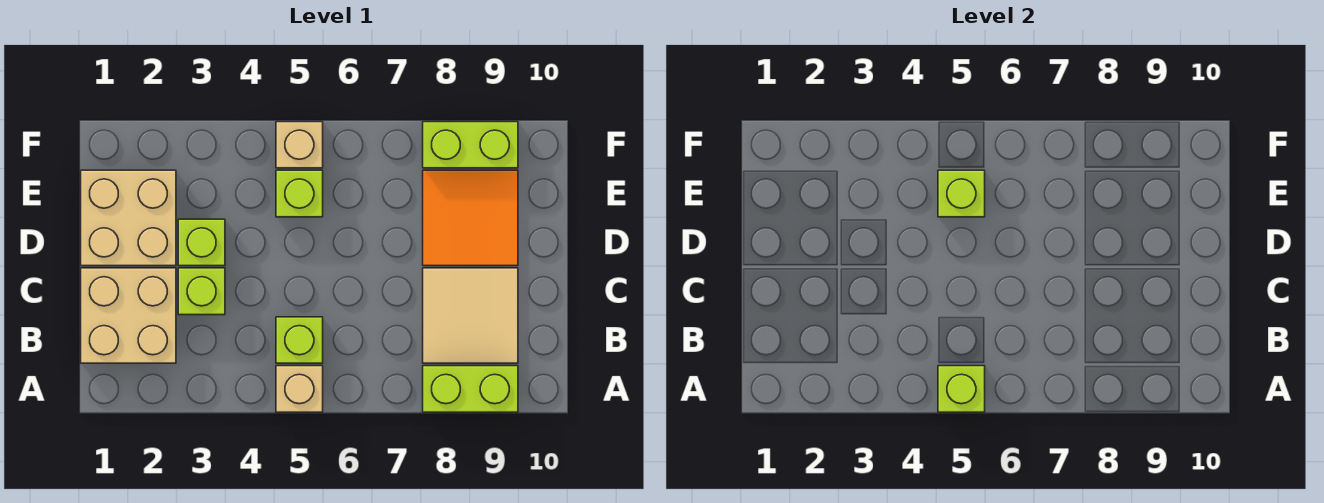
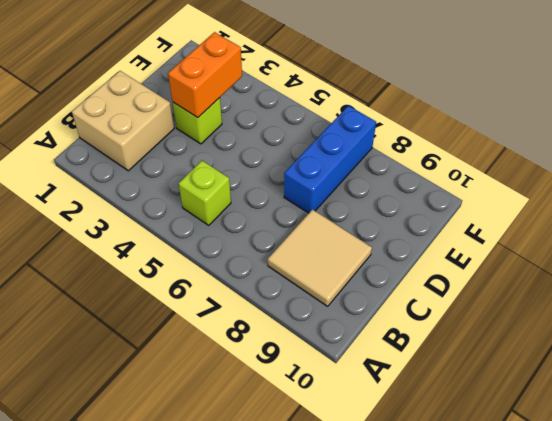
orange brick D3:E3 level 2 -> none
blue brick D7:F7 level 1 -> none
none -> tan brick A5 level 1
none -> lime brick A8:A9 level 1
none -> lime brick C3 level 1

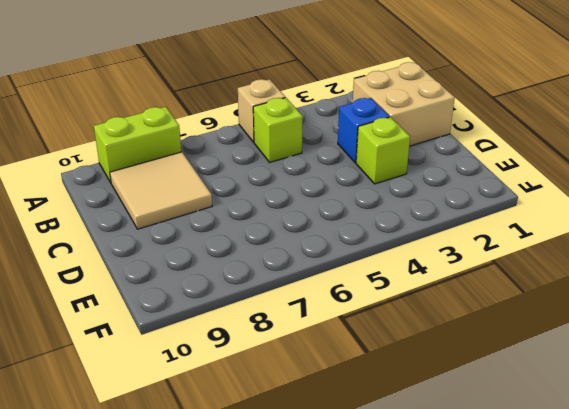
blue brick C3 level 1 -> lime brick C3 level 1
none -> tan brick D1:E2 level 1
none -> orange tile D8:E9 level 1
none -> lime brick E5 level 1

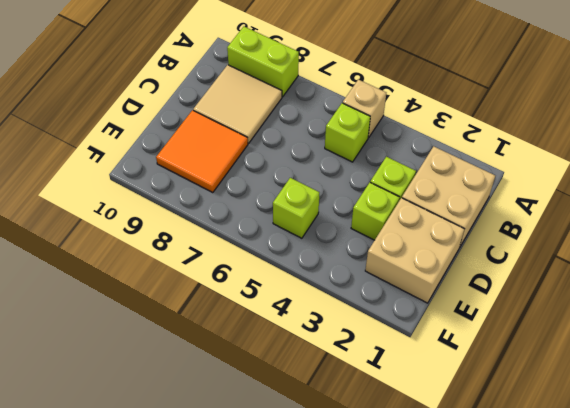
none -> tan brick F5 level 1
none -> lime brick F8:F9 level 1
none -> lime brick A5 level 2

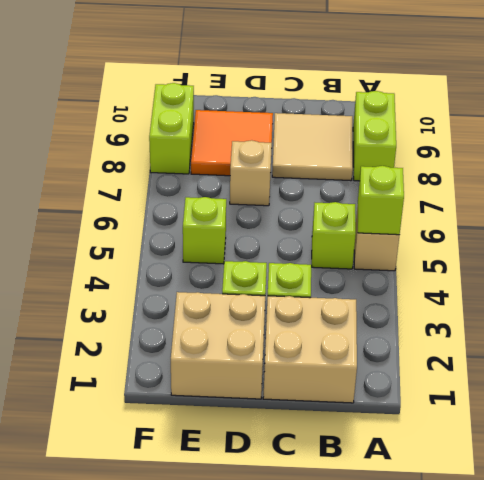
tan brick D7 level 1 -> tan brick F5 level 1
none -> lime brick E5 level 2

